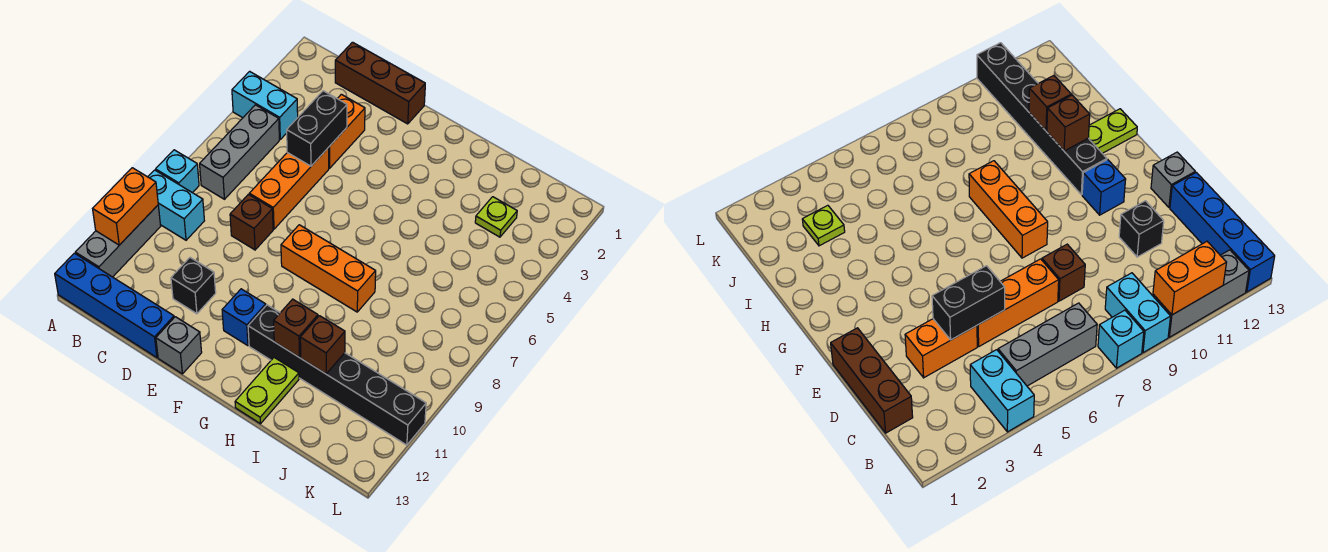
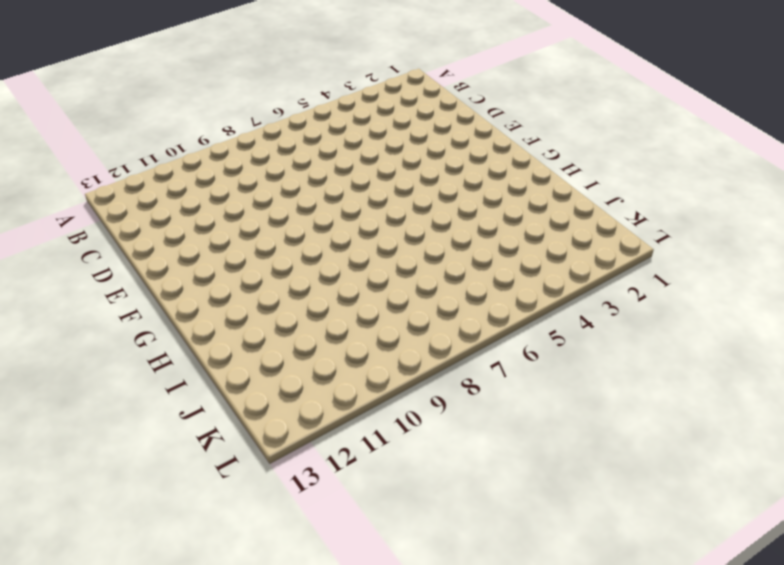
none -> cyan brick A4:B4 level 1
none -> cyan brick A8 level 1
none -> cyan brick A9:B9 level 1

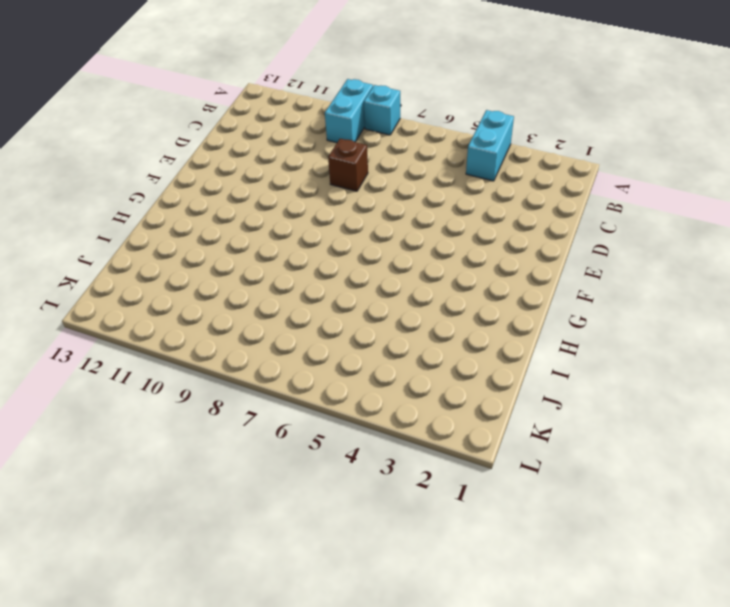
none -> grey brick A10:A12 level 1
none -> blue brick A13:D13 level 1
none -> grey brick B5:B7 level 1

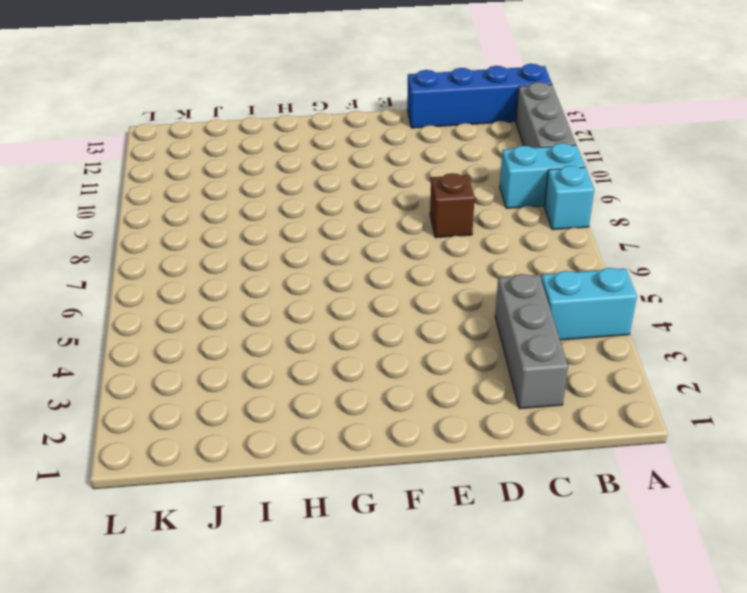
grey brick C2:C4 level 1 -> grey brick B5:B7 level 1
none -> brown brick C1:E1 level 1
none -> orange brick D3:D4 level 1
none -> orange brick D5:D7 level 1

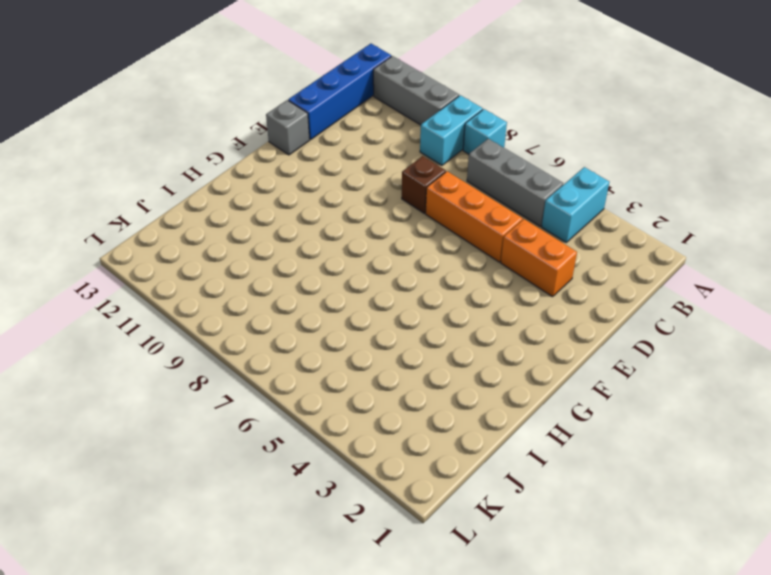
none -> brown brick C1:E1 level 1
none -> black brick D11 level 1
none -> orange brick F8:H8 level 1

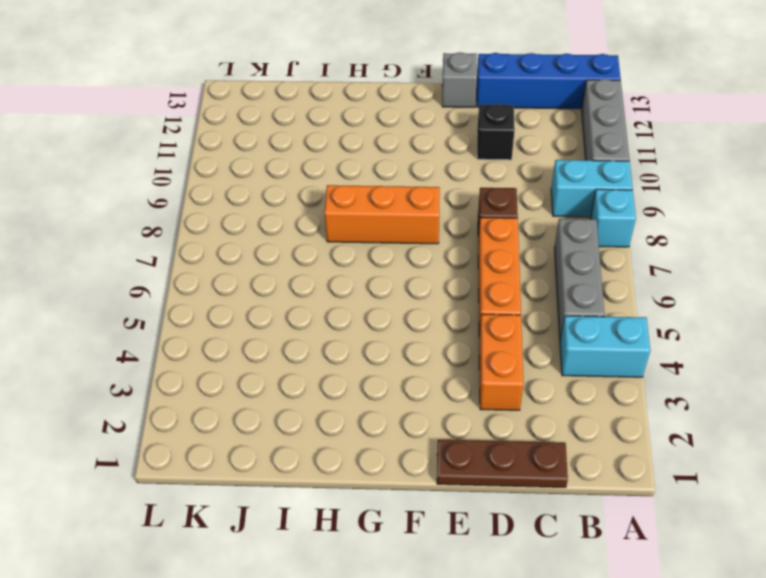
brown plate C1:E1 level 1 -> brown brick C1:E1 level 1
none -> blue brick F11 level 1
none -> black brick G11:L11 level 1
none -> lime plate H12:H13 level 1

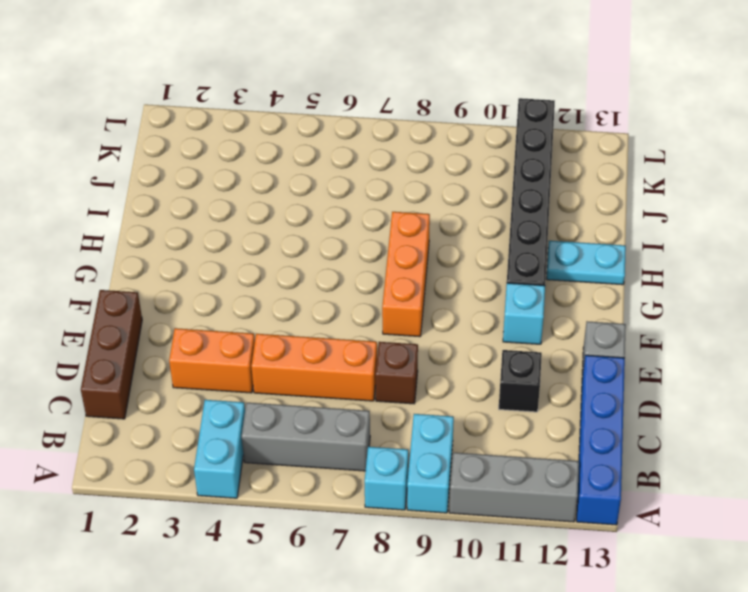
cyan brick F11 level 1 -> blue brick F11 level 1
cyan plate H12:H13 level 1 -> lime plate H12:H13 level 1
none -> lime plate J3 level 1
none -> orange brick A10:A11 level 2
none -> black brick D4:D5 level 2

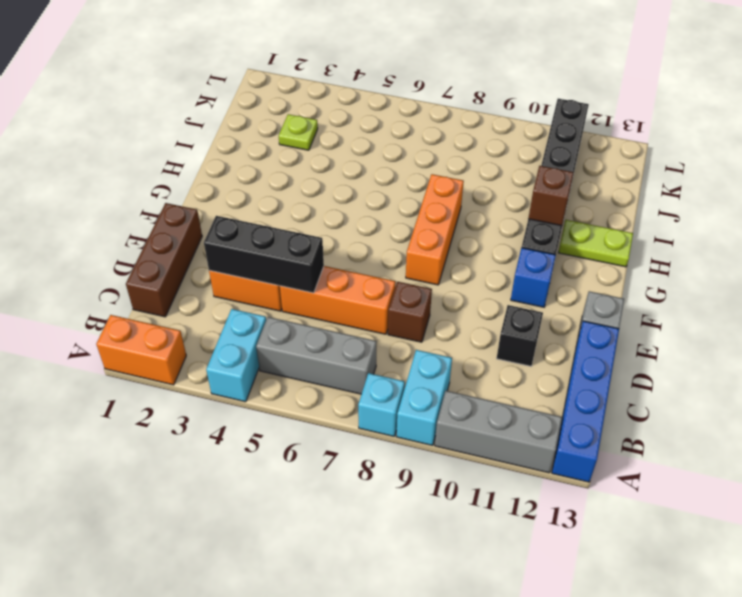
orange brick A1:A2 level 1 -> orange brick A10:A11 level 2
black brick D3:D5 level 2 -> black brick D4:D5 level 2
none -> brown brick I11 level 2

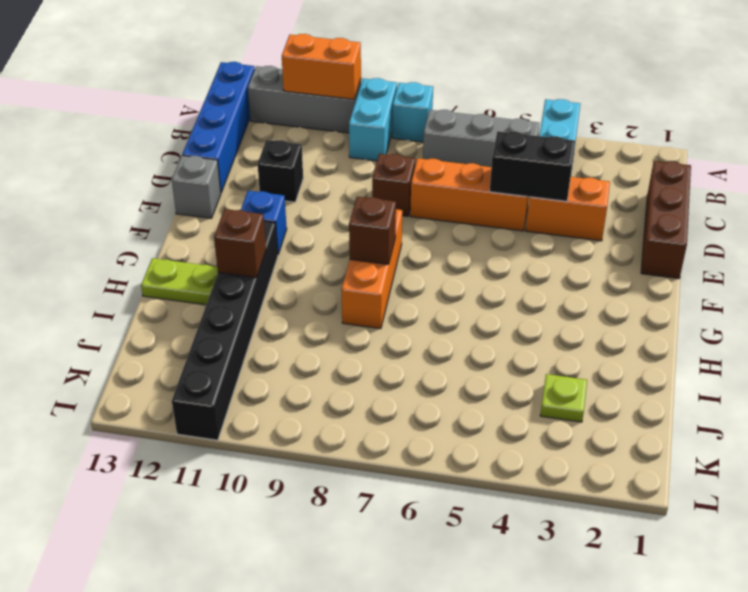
brown brick G8 level 2 -> brown brick I11 level 2

